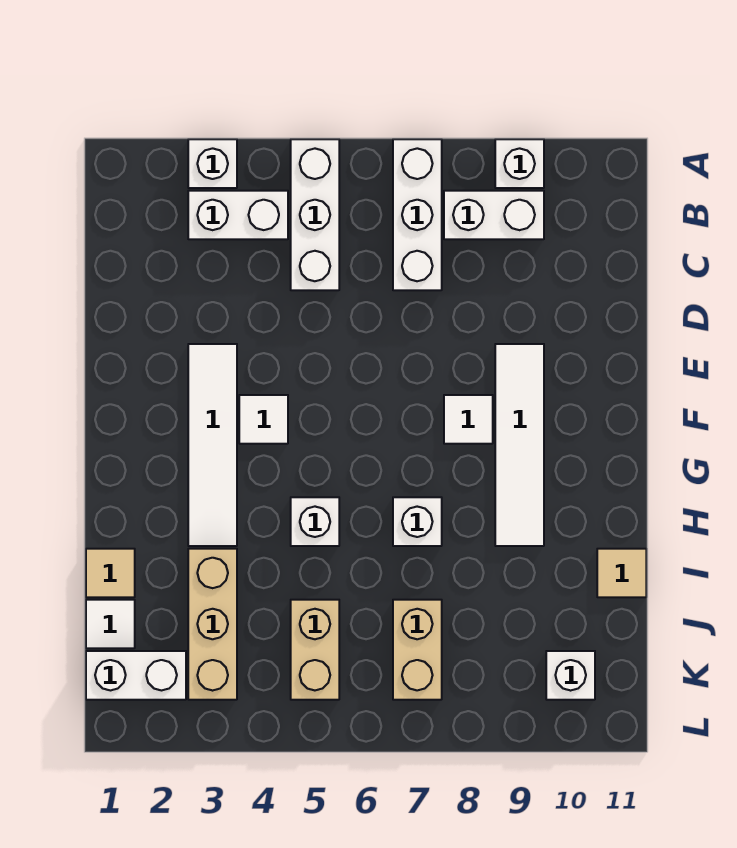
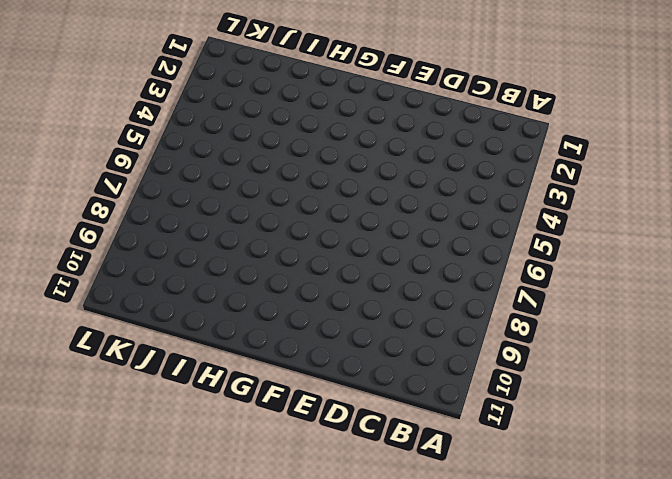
none -> white brick A3 level 1
none -> white brick A5:C5 level 1
none -> white brick A7:C7 level 1

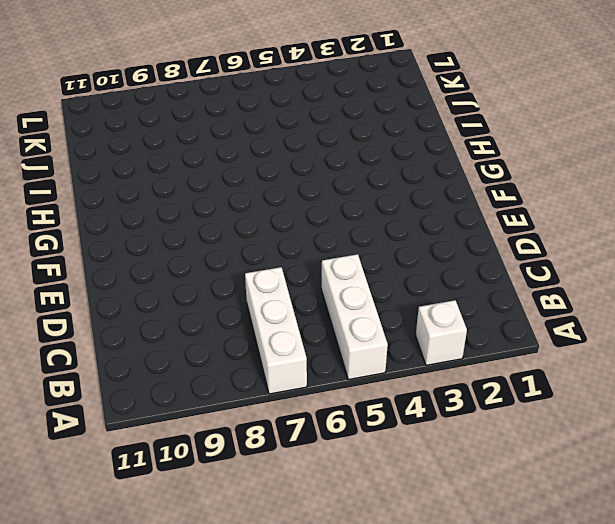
none -> white brick A9 level 1
none -> white brick B3:B4 level 1
none -> white brick B8:B9 level 1

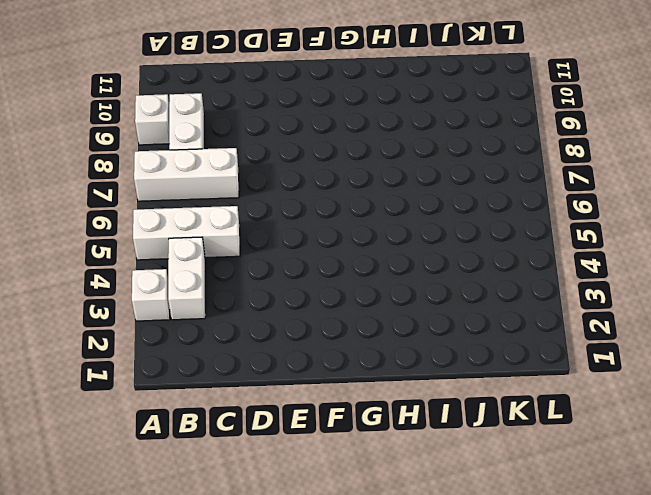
none -> white tile E3:H3 level 1
none -> white tile E9:H9 level 1
none -> white tile F4 level 1

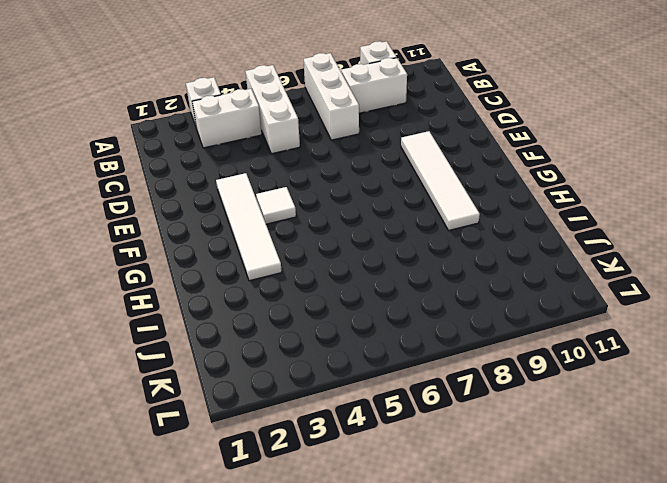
none -> white tile F8 level 1
none -> white brick H5 level 1
none -> white brick H7 level 1

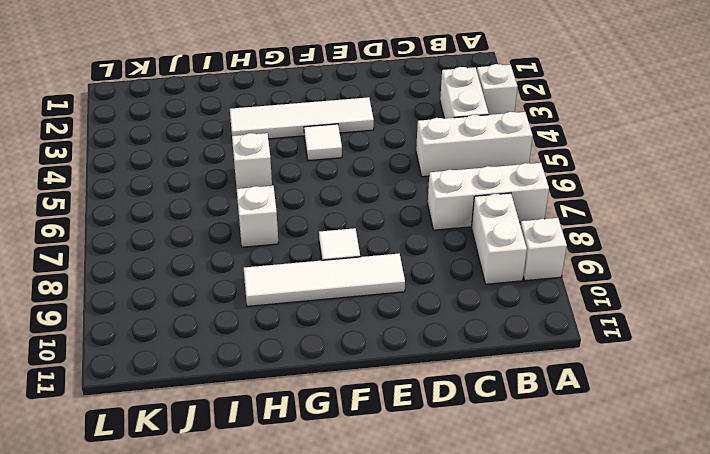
none -> tan tile I1 level 1
none -> tan brick I3:K3 level 1
none -> tan tile I11 level 1

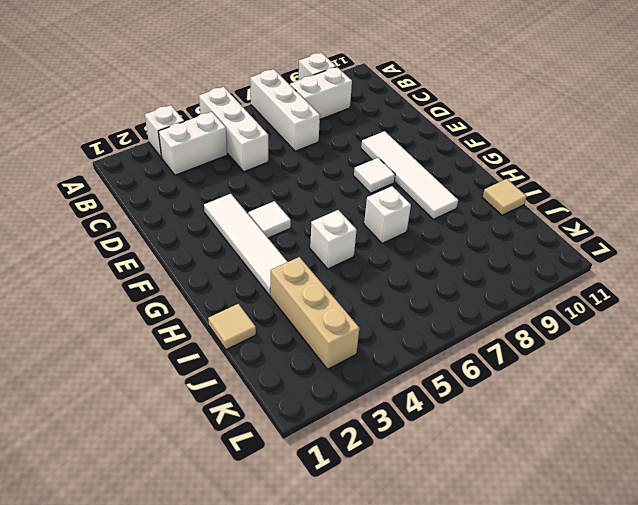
none -> white tile J1 level 1
none -> tan brick J5:K5 level 1
none -> tan brick J7:K7 level 1

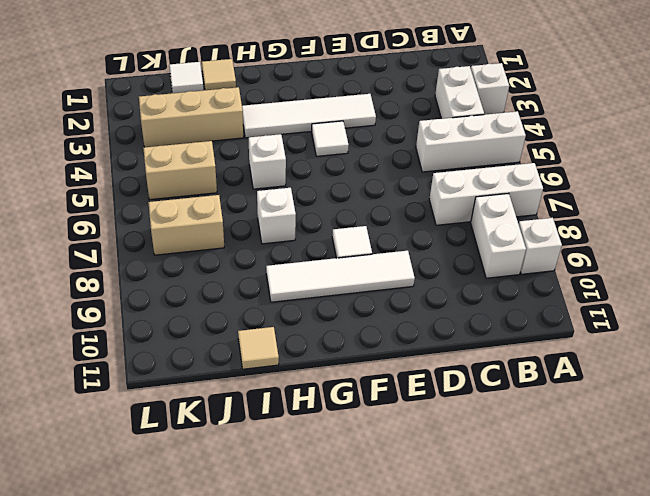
none -> white brick K1:K2 level 1
none -> white brick K10 level 1

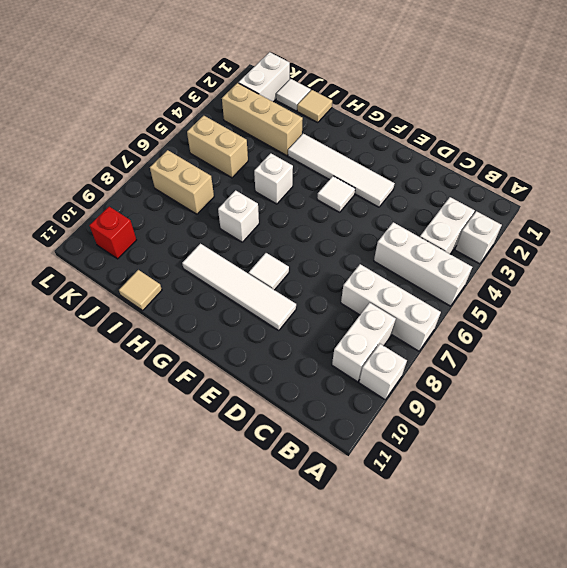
red brick K10 level 1 -> white brick K10 level 1

